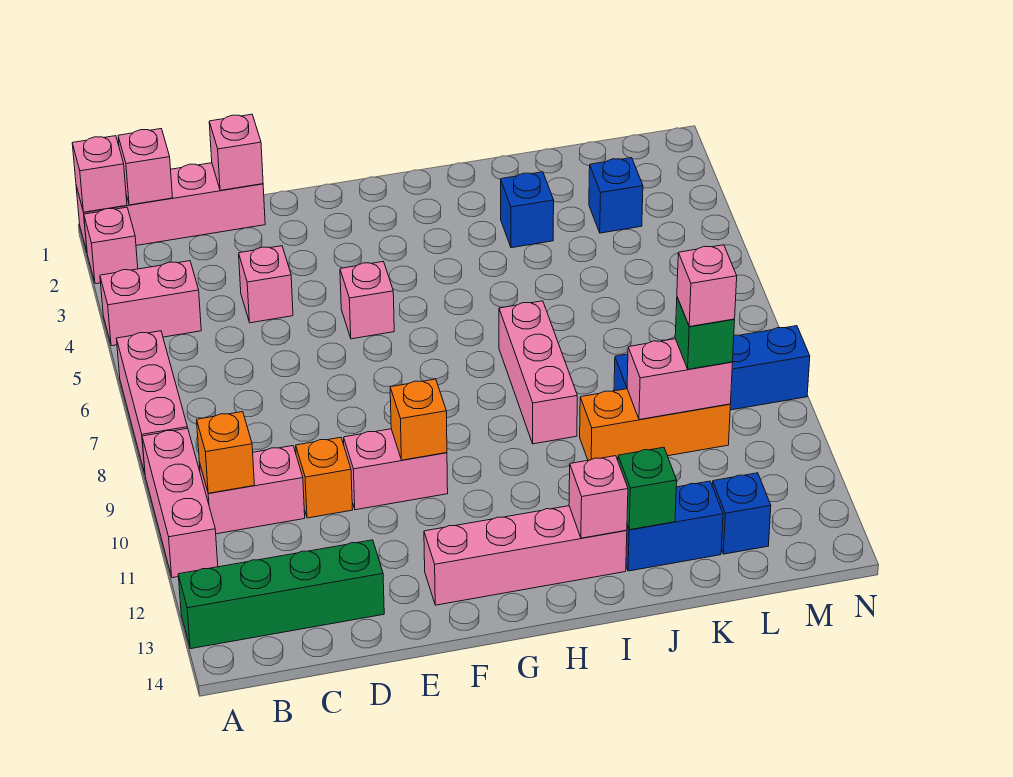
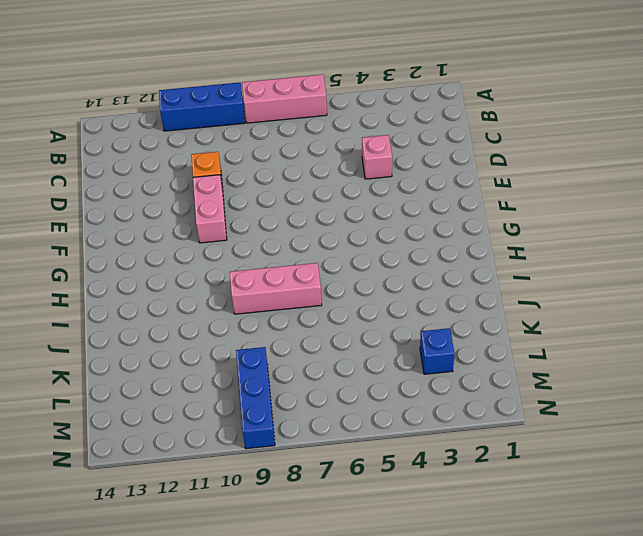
blue brick A9:A11 level 1 -> pink brick A9:A11 level 1
blue brick L9:N9 level 1 -> blue brick K9:N9 level 1
none -> pink brick A1:D1 level 1
none -> pink brick A2 level 1
none -> pink brick A4:B4 level 1

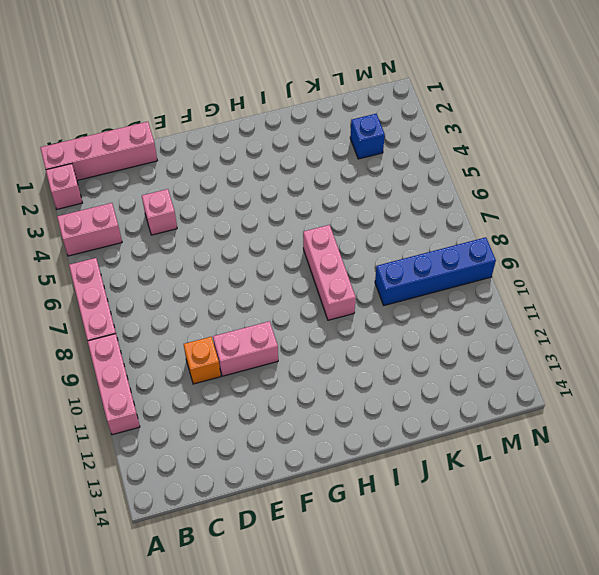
none -> green brick A13:D13 level 1
none -> pink brick B10:C10 level 1
none -> pink brick F5 level 1

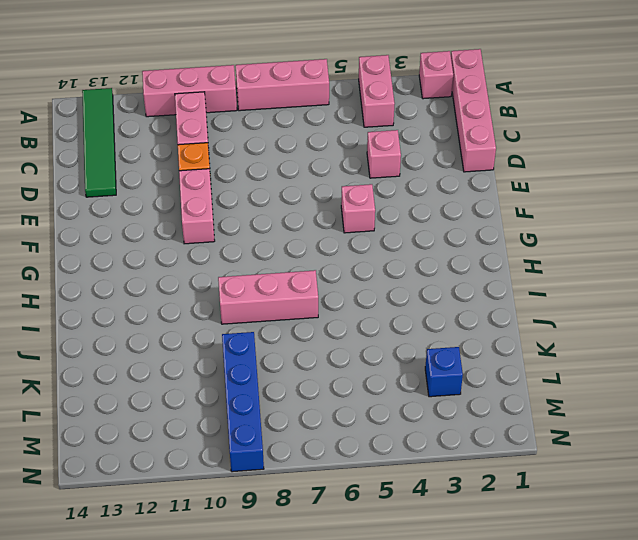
green tile A13:D13 level 1 -> green brick A13:D13 level 1
none -> pink brick F13:I13 level 1
none -> blue brick J3 level 1
none -> orange brick J10:L10 level 1

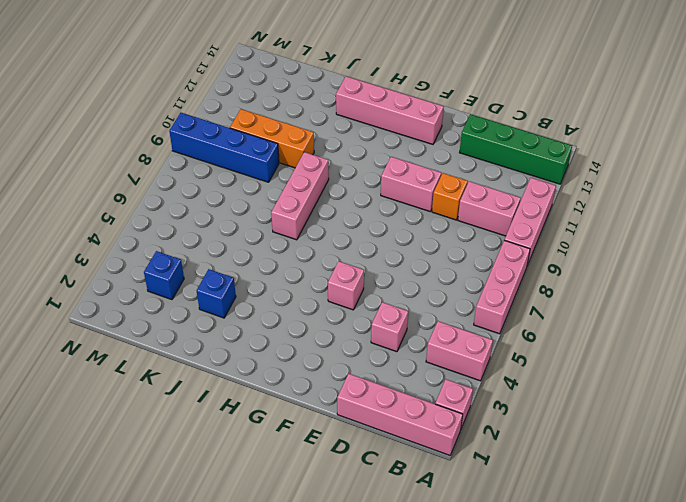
none -> blue brick J13:K13 level 1
none -> blue brick L13 level 1
none -> pink brick A1 level 2

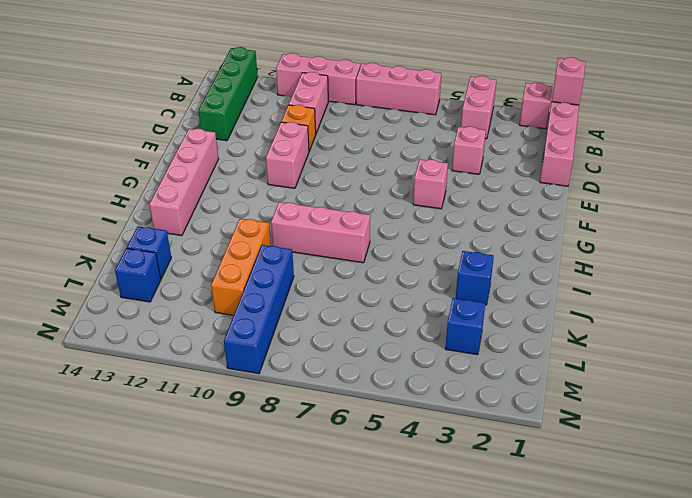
blue brick K13 level 1 -> blue brick J13:K13 level 1
none -> pink brick B1 level 2
none -> orange brick B10 level 2
none -> pink brick D1 level 2

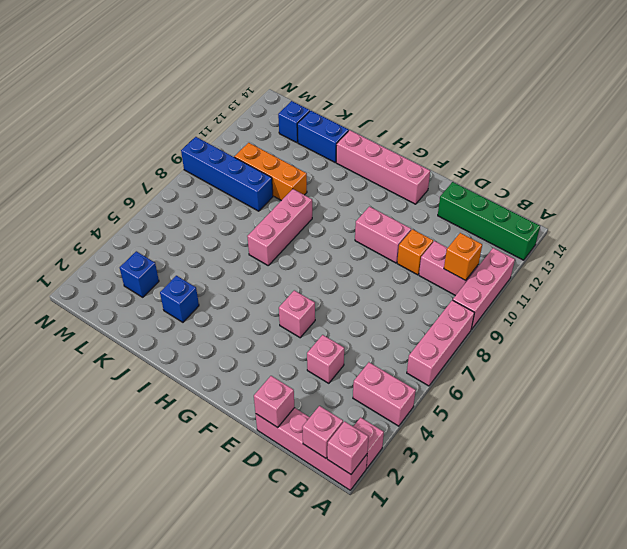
none -> orange brick F10 level 2
none -> pink brick I13 level 2
none -> green brick J13 level 2

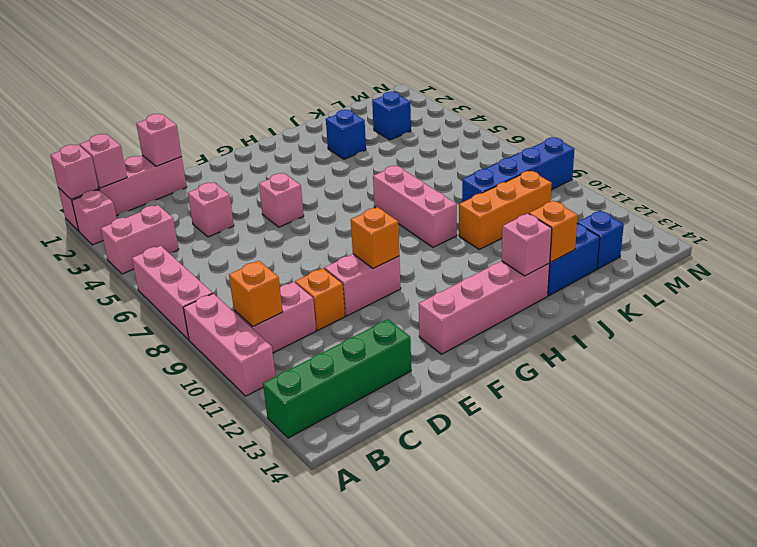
orange brick J13 level 2 -> green brick J13 level 2
none -> pink brick K10:L10 level 2
none -> green brick L10 level 3
none -> pink brick L10 level 4

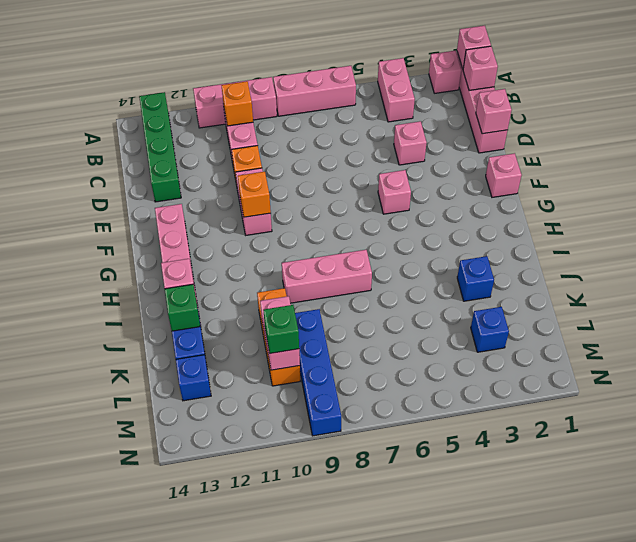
pink brick F1 level 1 -> pink brick L10 level 4

